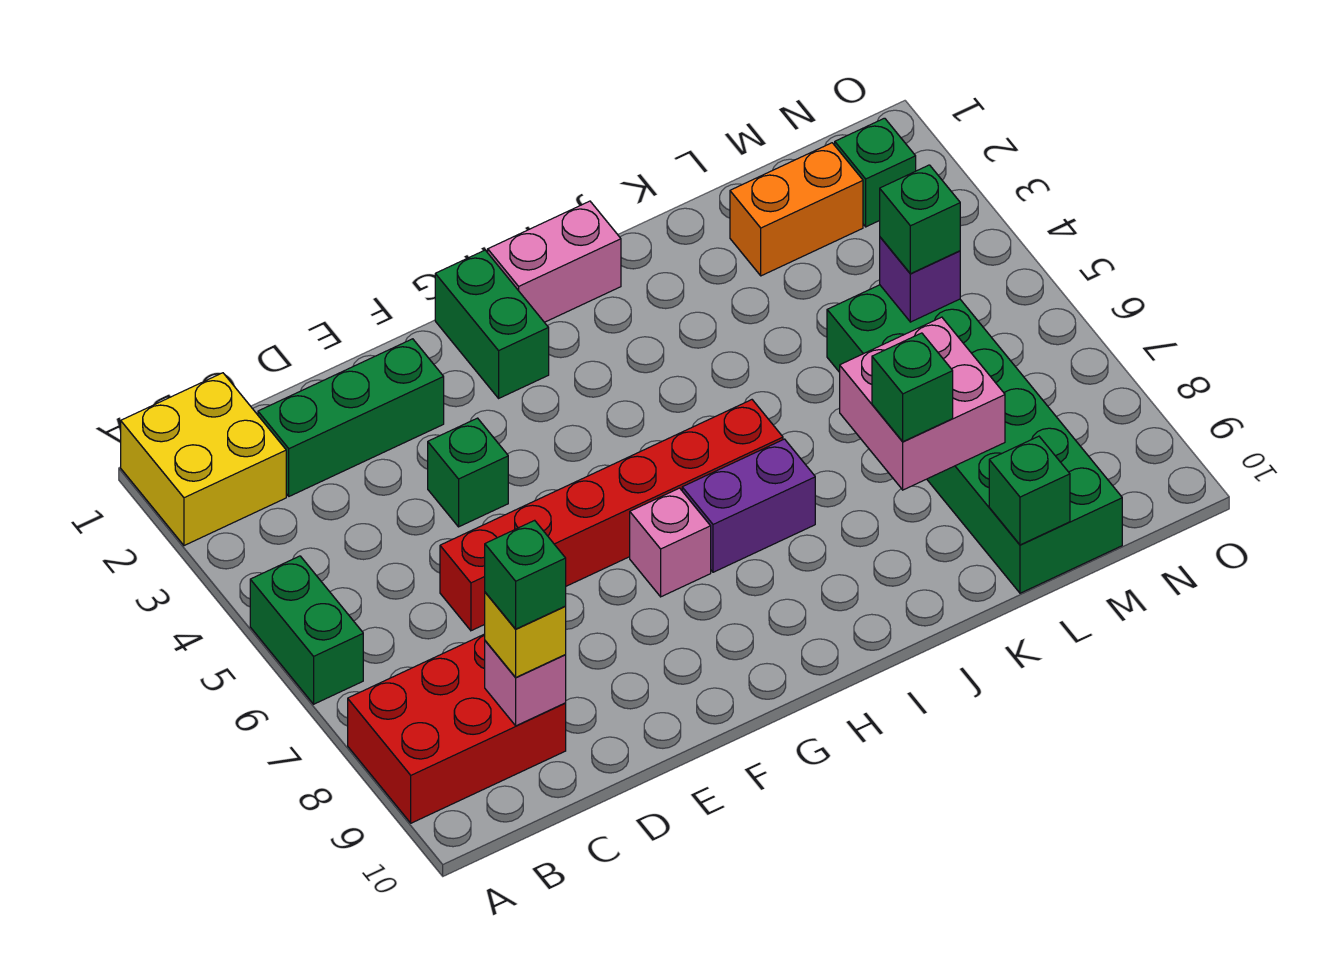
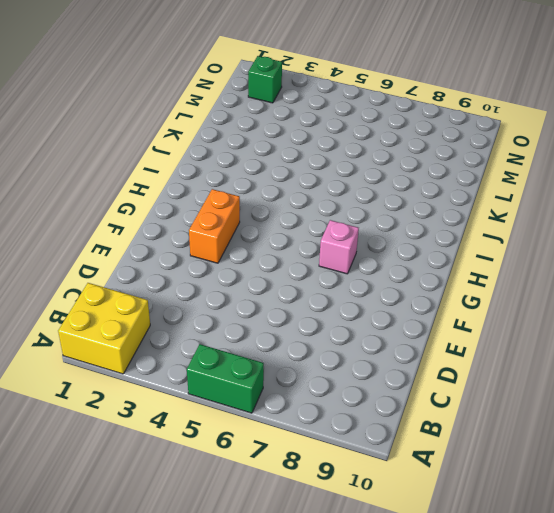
orange brick F3:G3 level 1 -> orange brick L2:M2 level 1
none -> red brick A8:C9 level 1
none -> green brick C2:E2 level 1
none -> red brick D6:I6 level 1

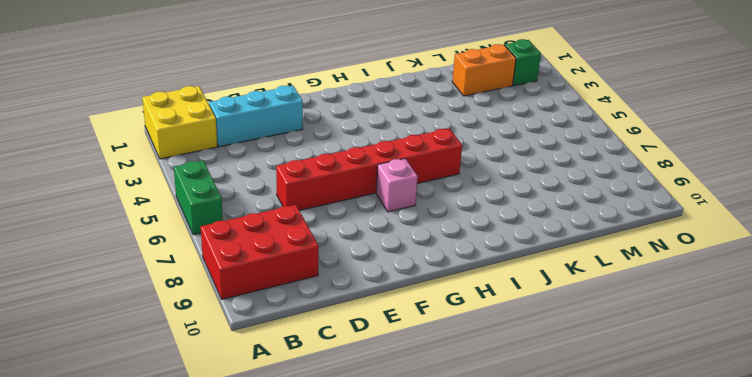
cyan brick C2:E2 level 1 -> green brick C2:E2 level 1
none -> green brick E4 level 1
none -> green brick G1:G2 level 1
none -> pink brick H1:I1 level 1

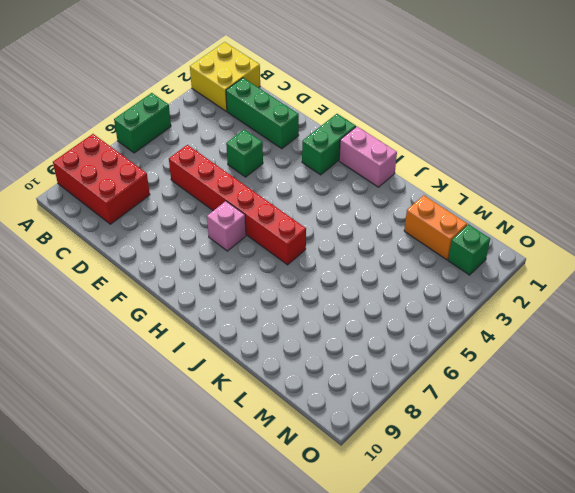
none -> purple brick H7:I7 level 1
none -> green brick L5:M10 level 1
none -> pink brick C9 level 2

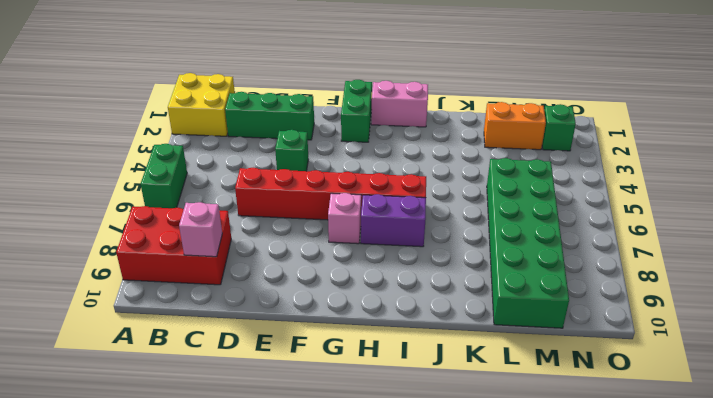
none -> pink brick K7:L8 level 2
none -> green brick L10 level 2
none -> purple brick M5 level 2

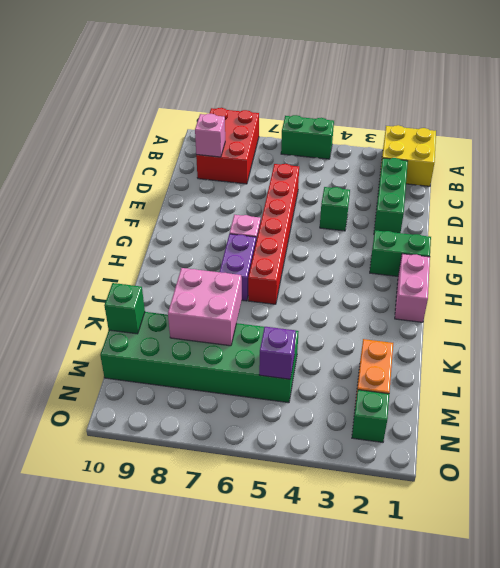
none -> yellow brick C9 level 3
none -> green brick K8 level 3
none -> green brick M5 level 3

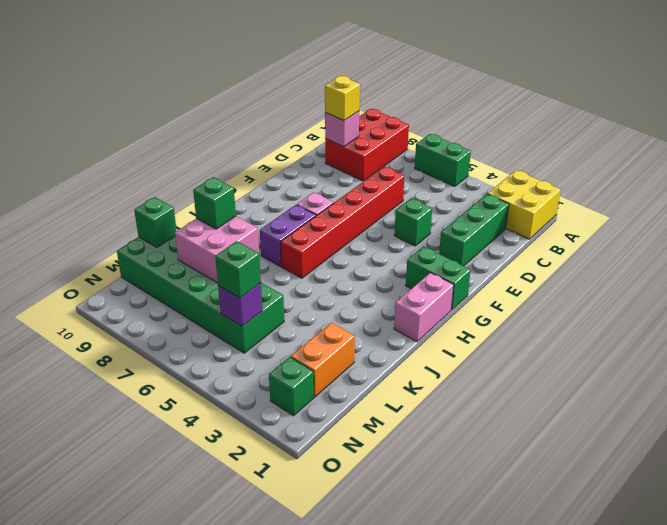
none -> green brick C9 level 4

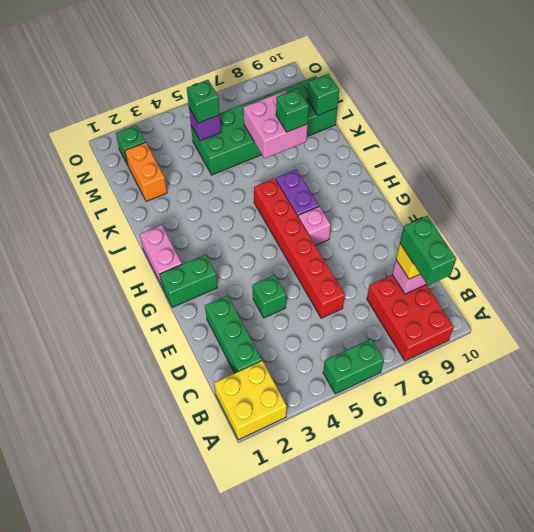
green brick B9:C9 level 4 -> green brick C9 level 4

